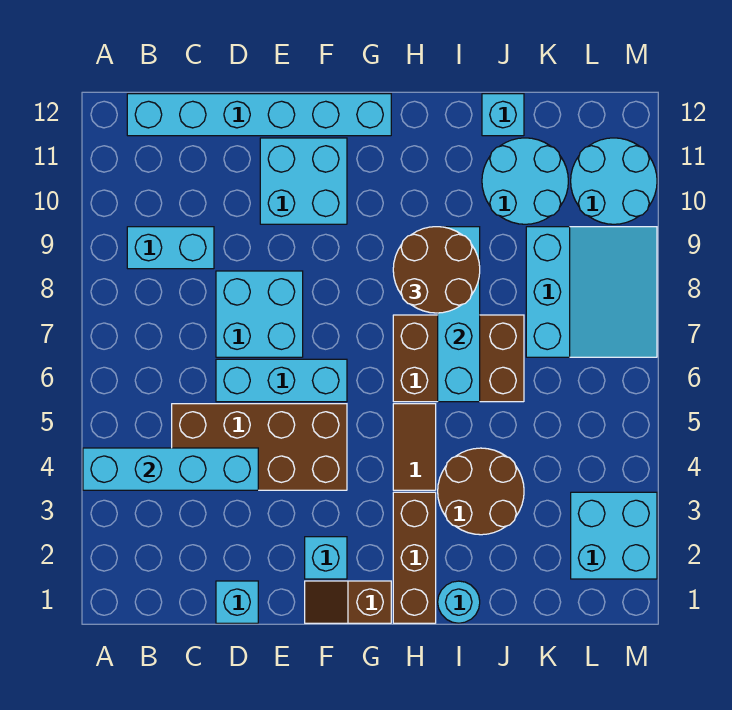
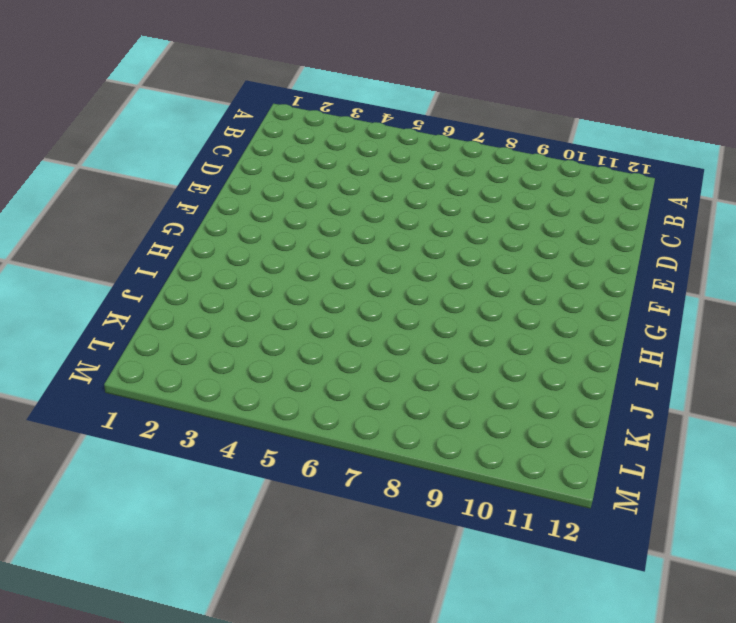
none -> cyan brick B9:C9 level 1
none -> cyan brick B12:G12 level 1
none -> brown brick C4:F5 level 1

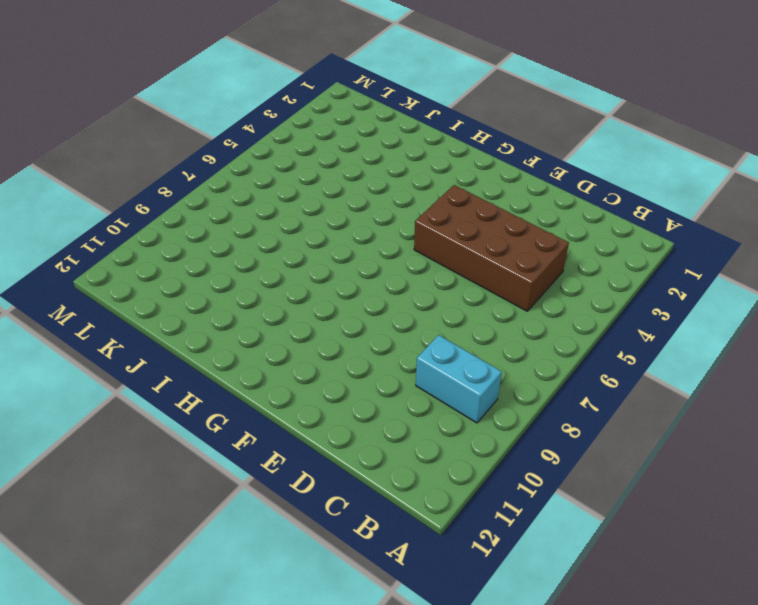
none -> cyan brick B12:G12 level 1
none -> cyan brick D1 level 1
none -> cyan brick D6:F6 level 1

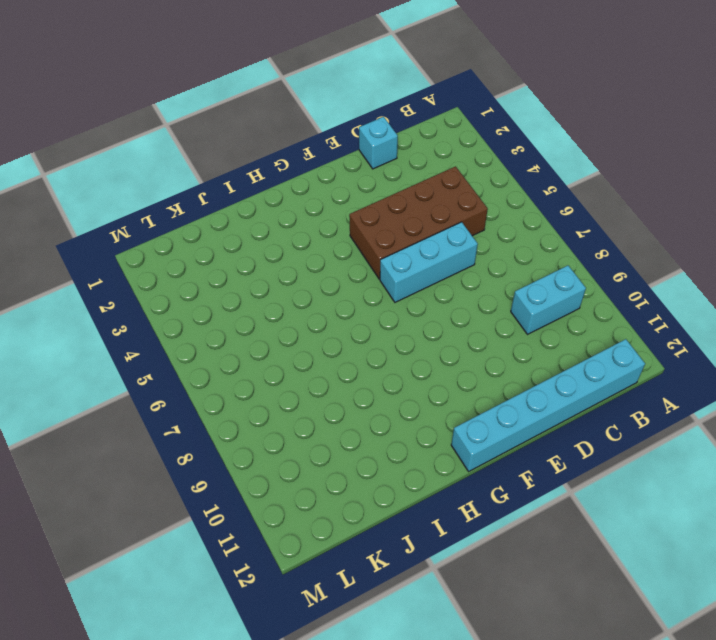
none -> cyan brick D7:E8 level 1
none -> cyan brick E10:F11 level 1
none -> brown slope F1:G1 level 1 top G

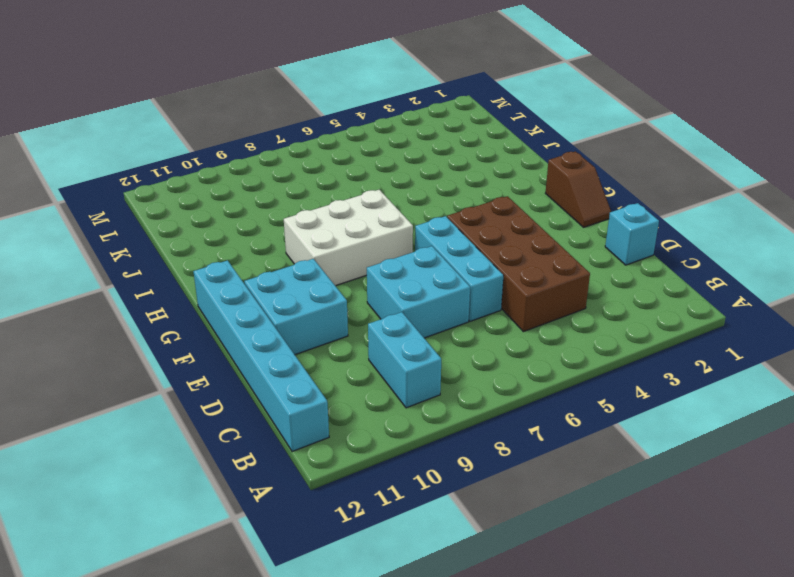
white brick G7:H9 level 1 -> brown brick H6:J7 level 1
none -> cyan brick F2 level 1
none -> brown brick H1:H3 level 1
none -> brown tile H4:H5 level 1

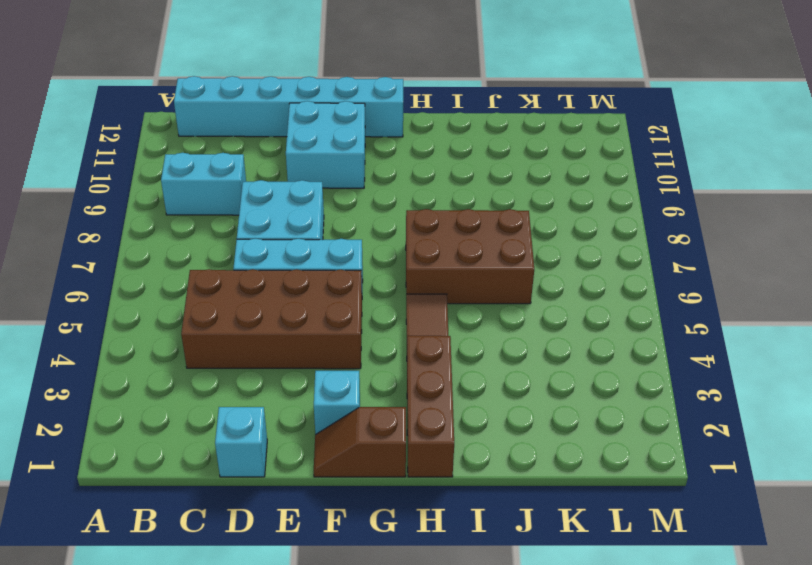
none -> cyan round brick I1 level 1
none -> brown round brick I3:J4 level 1
none -> cyan round brick J10:K11 level 1

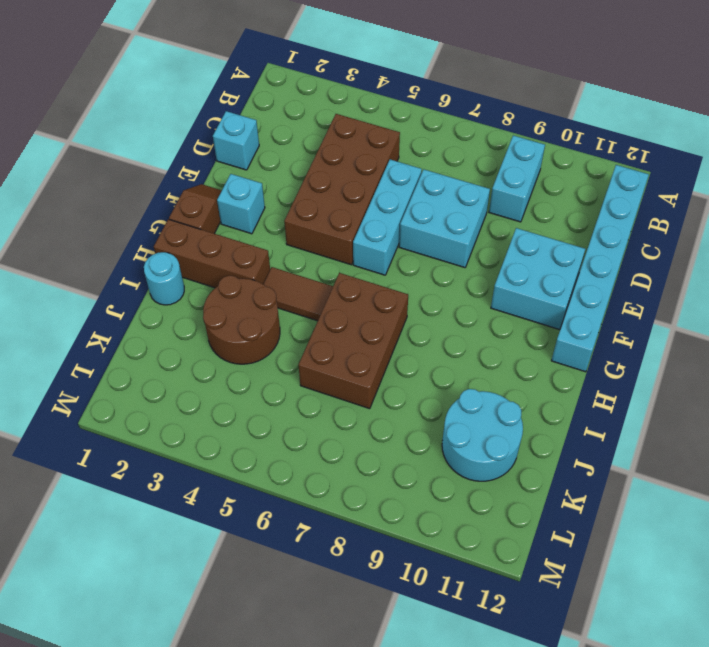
none -> cyan brick J12 level 1
none -> cyan slope K7:M9 level 1 top K
none -> cyan brick L2:M3 level 1

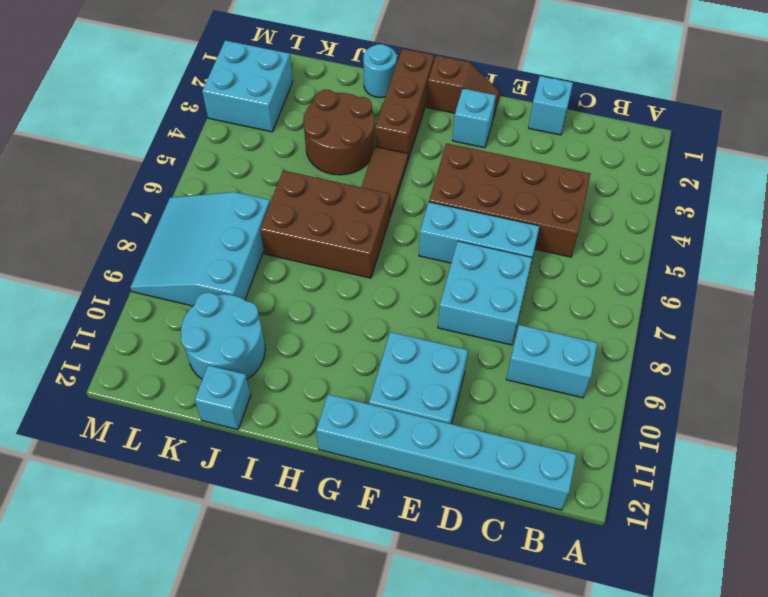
none -> cyan round brick L10:M11 level 1
none -> cyan brick A4:D4 level 2
none -> cyan brick I6:I9 level 2

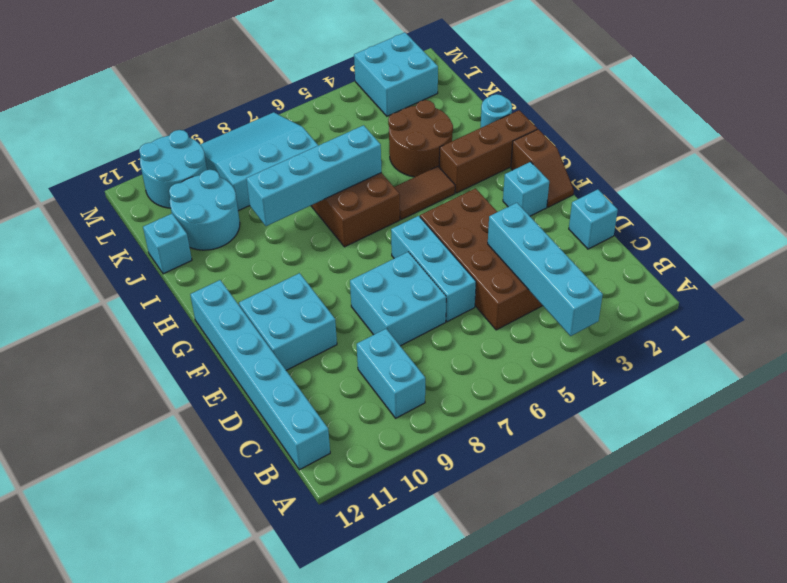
none -> brown round brick H8:I9 level 3

